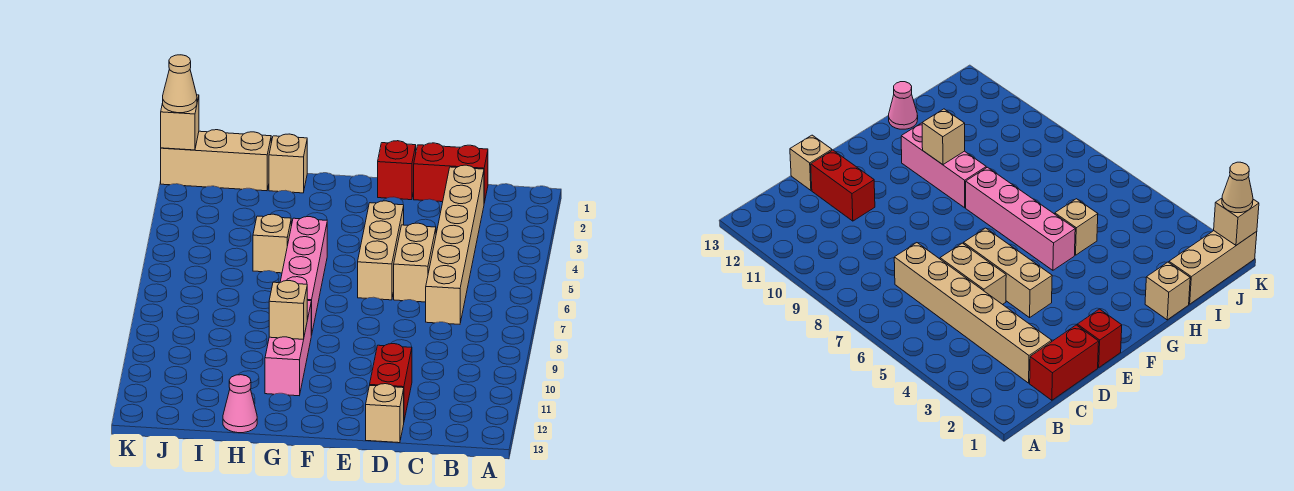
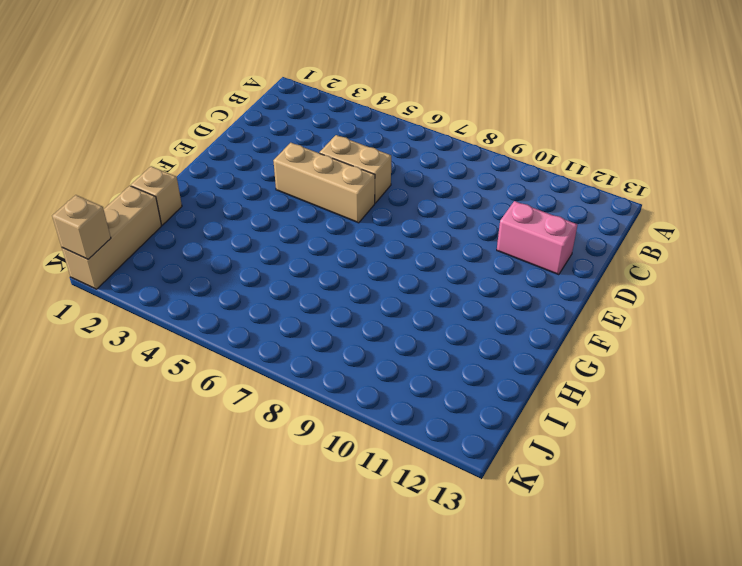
pink brick D11:D12 level 1 -> red brick D11:D12 level 1
none -> red brick C1:D1 level 1
none -> tan brick C2:C7 level 1
none -> tan brick D13 level 1

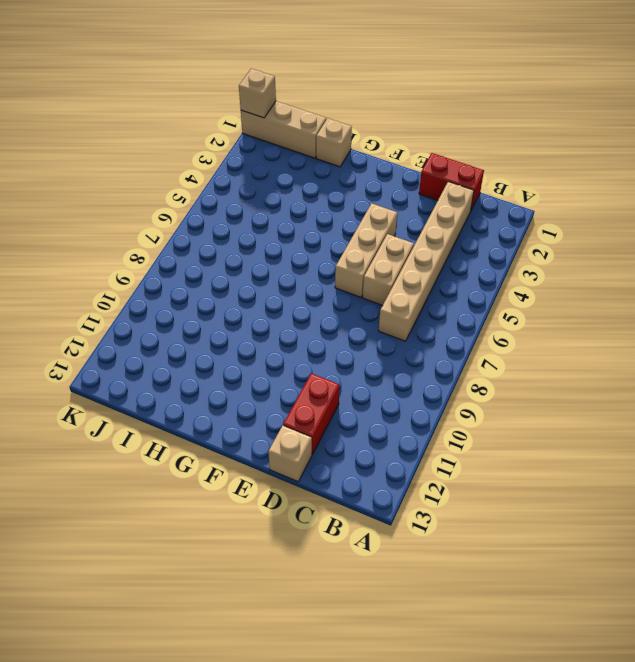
none -> red brick E1 level 1
none -> pink brick G5:G8 level 1
none -> pink brick G9:G11 level 1

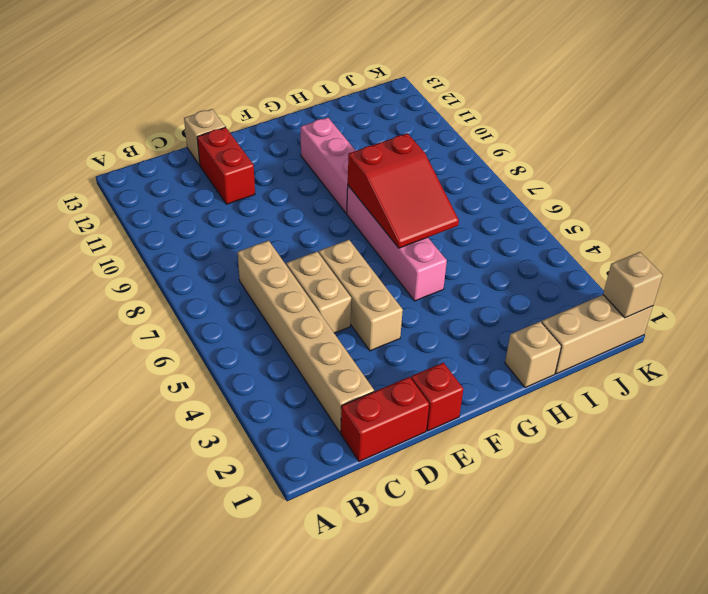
red slope G6:H8 level 2 top 8 -> none
none -> tan brick H5 level 1
none -> pink cone H13 level 1
none -> tan brick G10 level 2

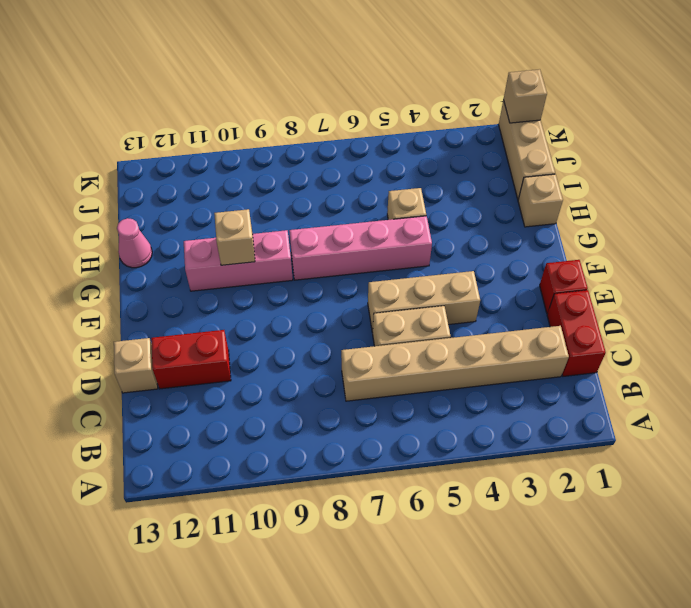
none -> tan cone K1 level 3

